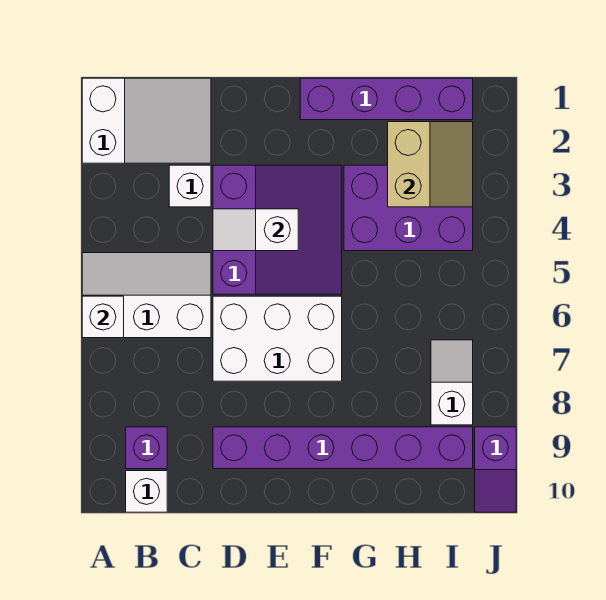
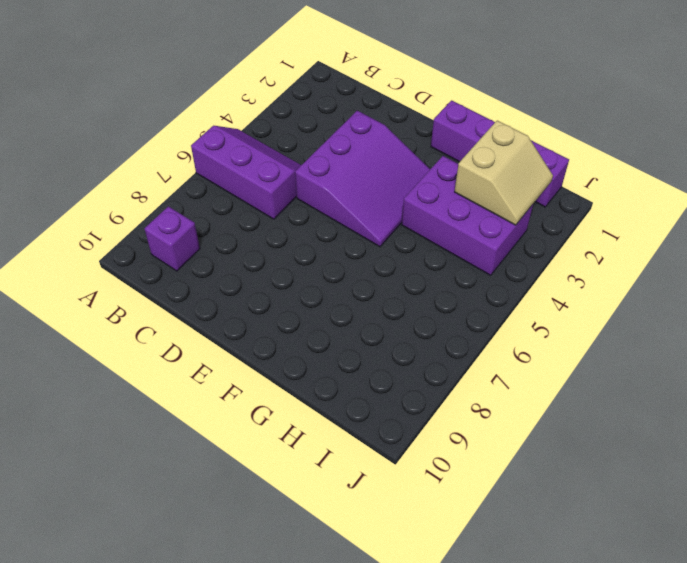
purple slope A5:C6 level 1 top 6 -> white slope A5:C6 level 1 top 6
none -> white slope A1:C2 level 1 top A
none -> white brick B10 level 1
none -> white brick C3 level 1

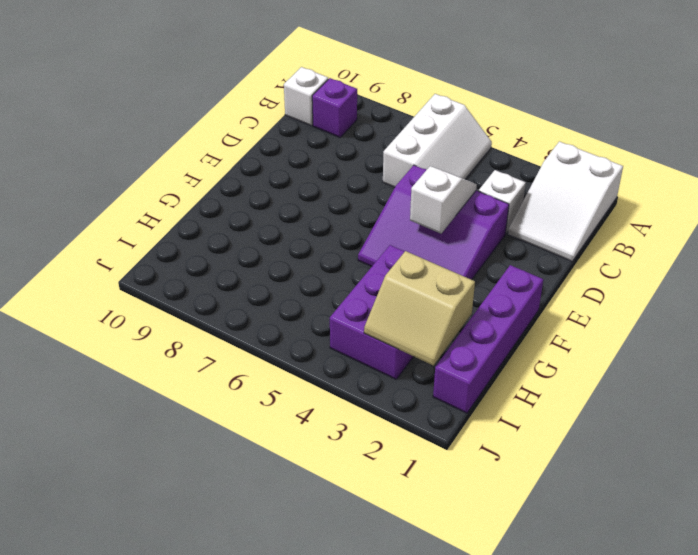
none -> white brick D6:F7 level 1
none -> purple brick D9:I9 level 1
none -> white slope I7:I8 level 1 top 8

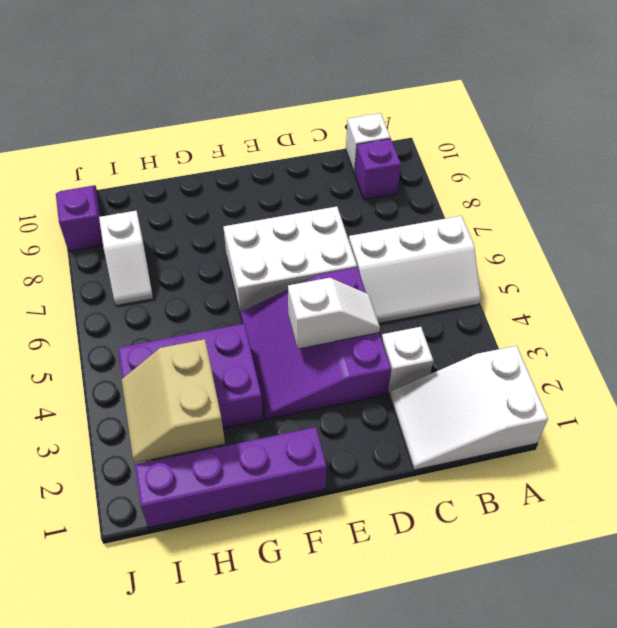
none -> purple brick D9:I9 level 1
none -> white brick A6 level 2

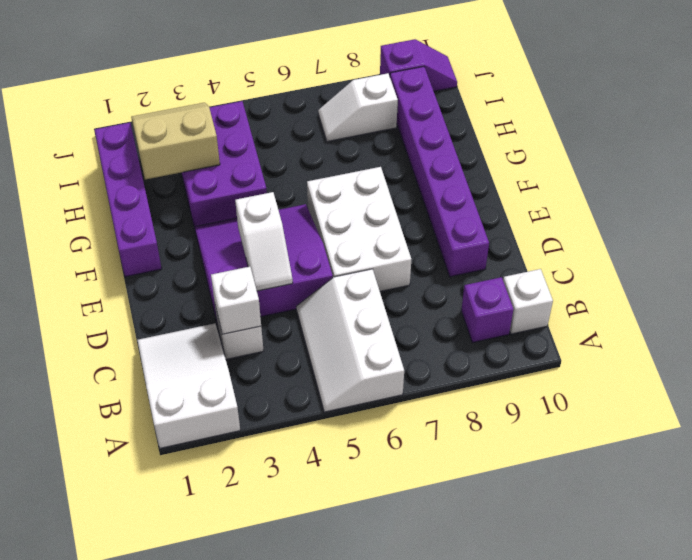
white brick C3 level 2 -> white brick A6 level 2

